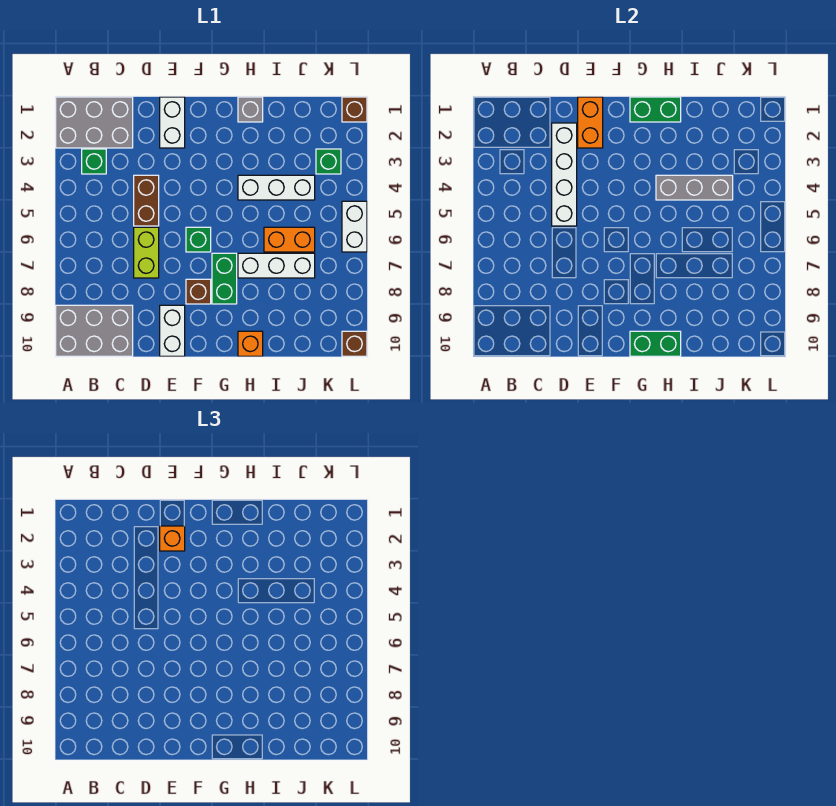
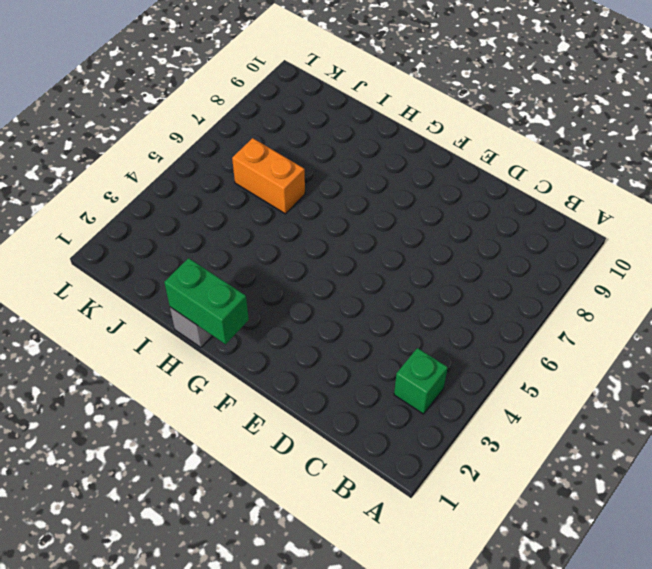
none -> grey brick A1:C2 level 1
none -> grey brick A9:C10 level 1
none -> brown brick D4:D5 level 1

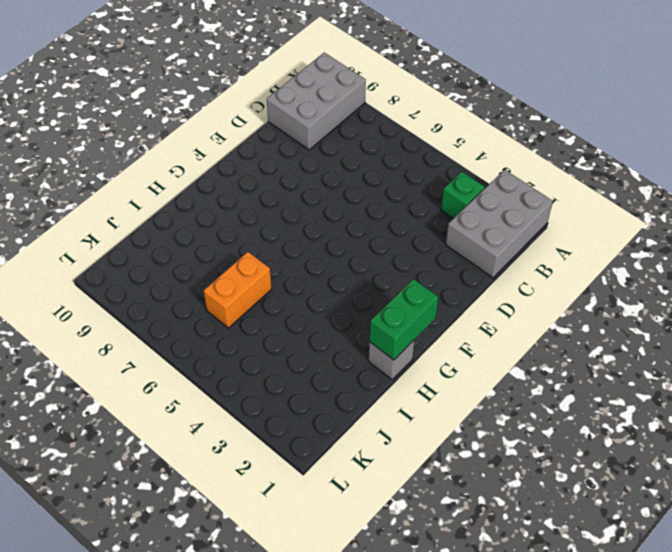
none -> brown brick D4:D5 level 1
none -> lime brick D6:D7 level 1
none -> white brick E1:E2 level 1

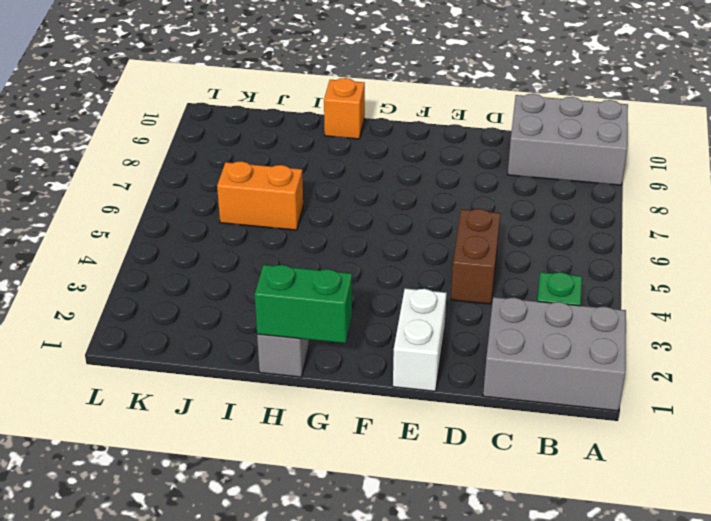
none -> lime brick D6:D7 level 1
none -> white brick E9:E10 level 1
none -> green brick F6 level 1

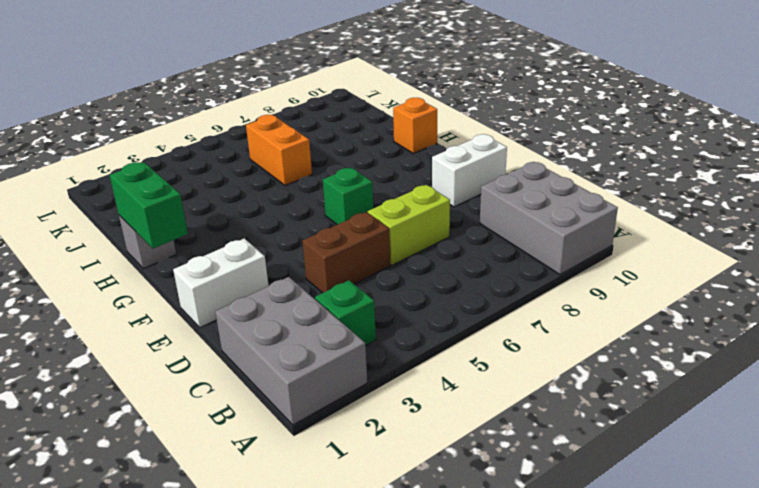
none -> brown brick F8 level 1
none -> green brick G7:G8 level 1
none -> white brick H4:J4 level 1

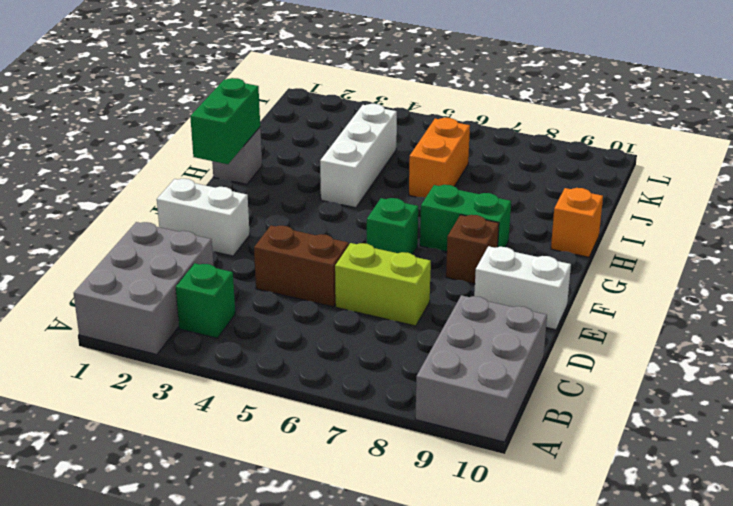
none -> white brick H7:J7 level 1
none -> green brick K3 level 1
none -> brown brick L1 level 1

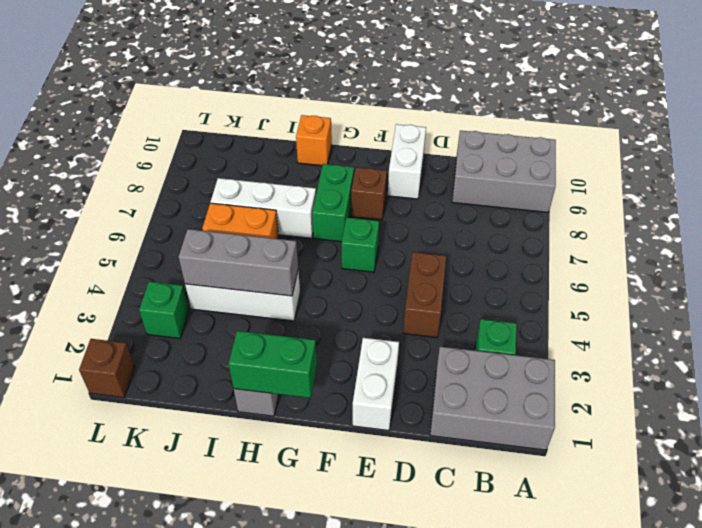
none -> lime brick D6:D7 level 1
none -> white brick L5:L6 level 1
none -> brown brick L10 level 1

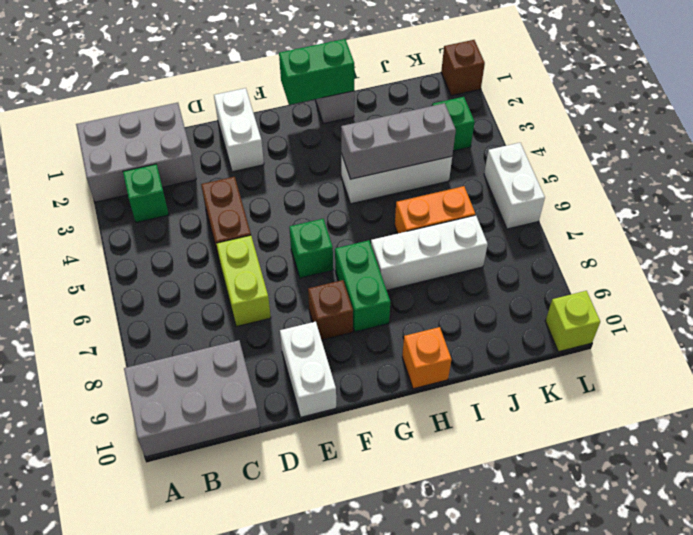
lime brick L10 level 1 -> brown brick L10 level 1
none -> white brick D2:D5 level 2
none -> orange brick E1:E2 level 2
none -> green brick G10:H10 level 2

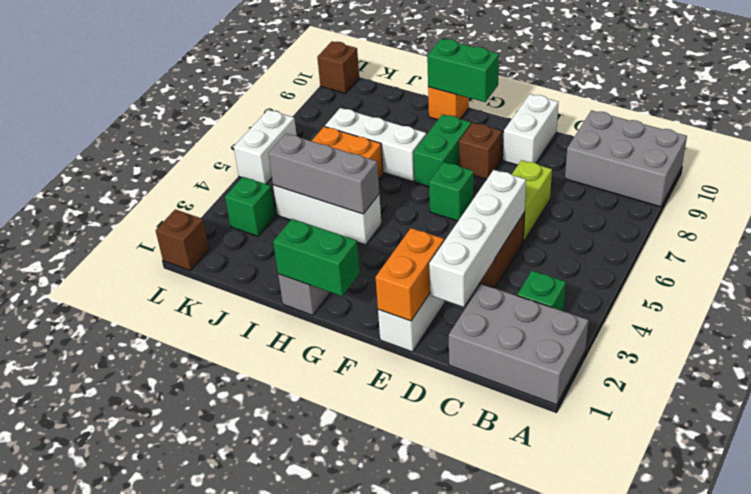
none -> orange brick E2 level 3

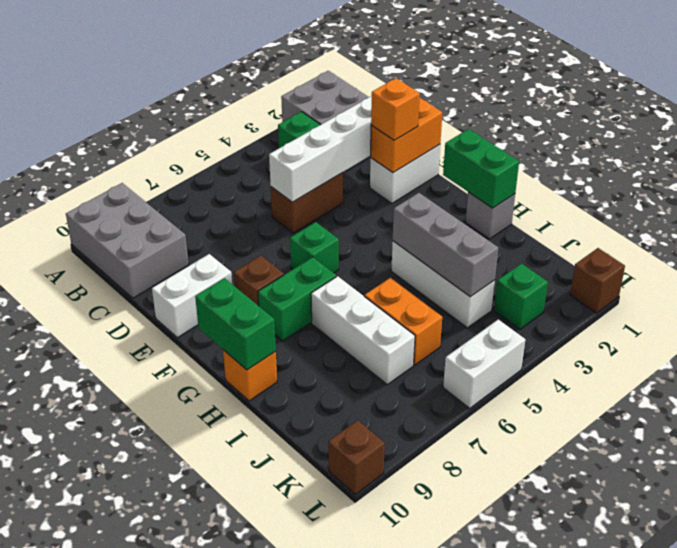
none -> lime brick D6:D7 level 1

